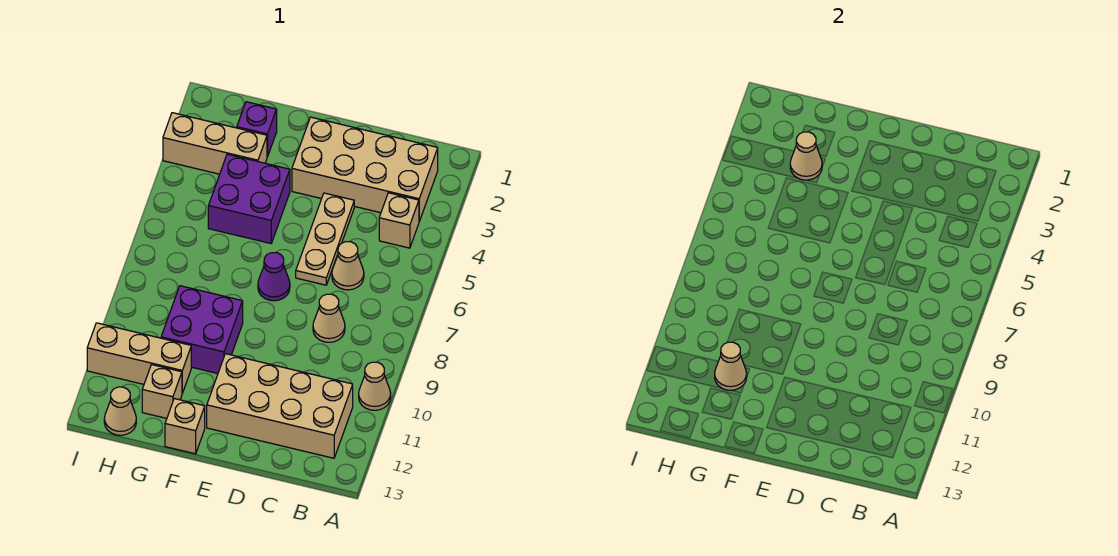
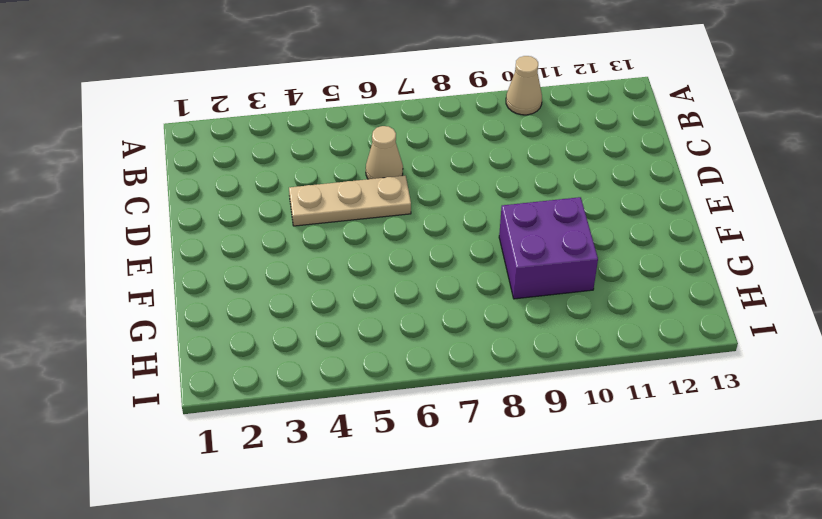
none -> tan brick B2:E3 level 1
none -> tan brick B4 level 1
none -> tan brick B11:E12 level 1

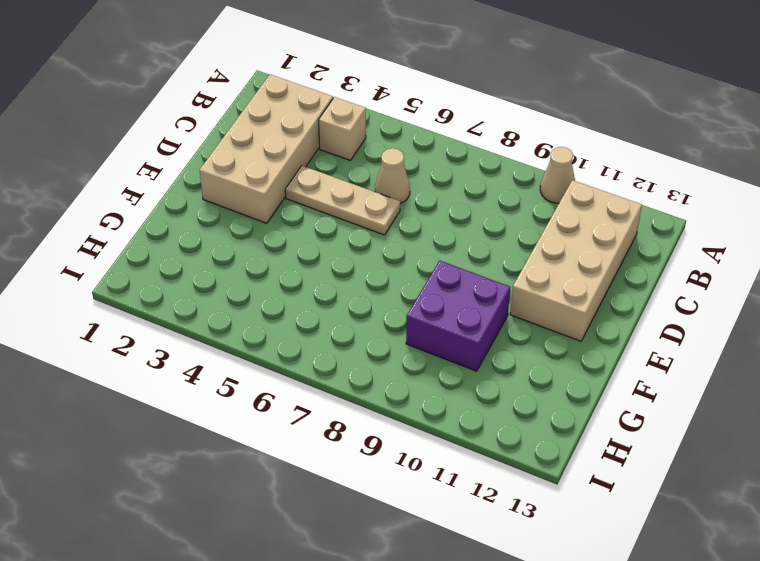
none -> tan cone C8 level 1
none -> purple cone E7 level 1
none -> purple brick F4:G5 level 1

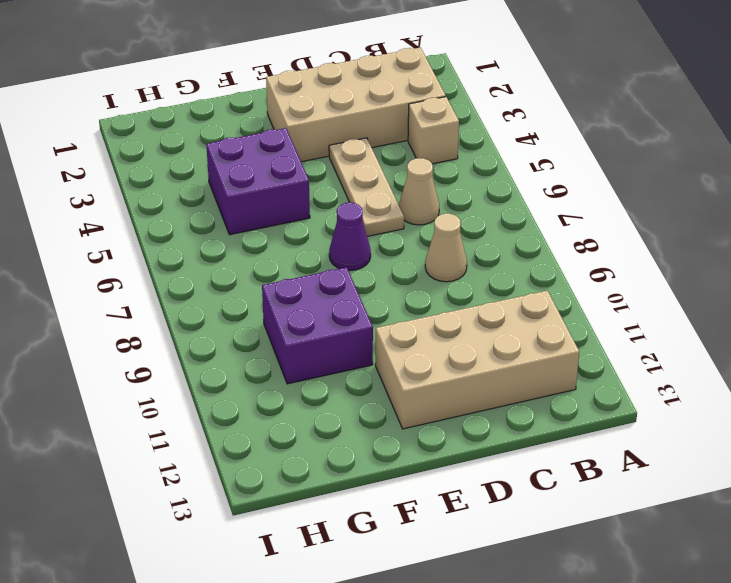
none -> tan cone A10 level 1
none -> tan brick F13 level 1
none -> purple brick G2 level 1

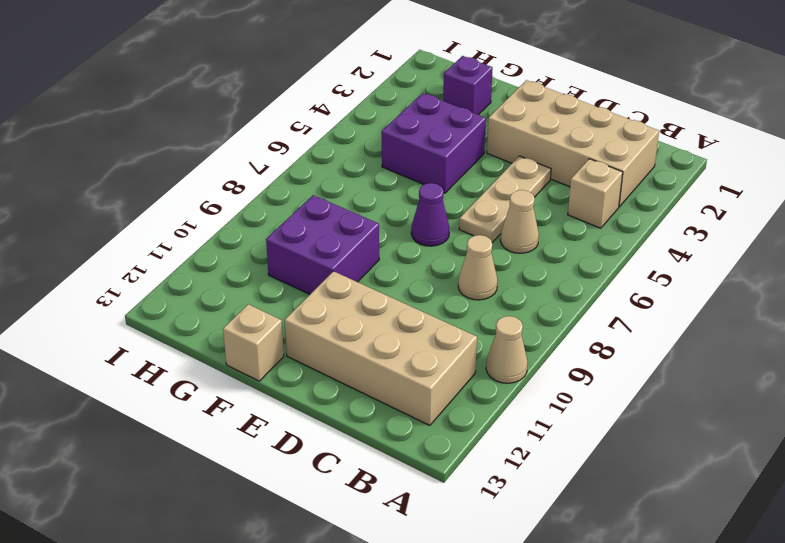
none -> tan brick G3:I3 level 1
none -> tan brick G11:I11 level 1
none -> tan brick G12 level 1

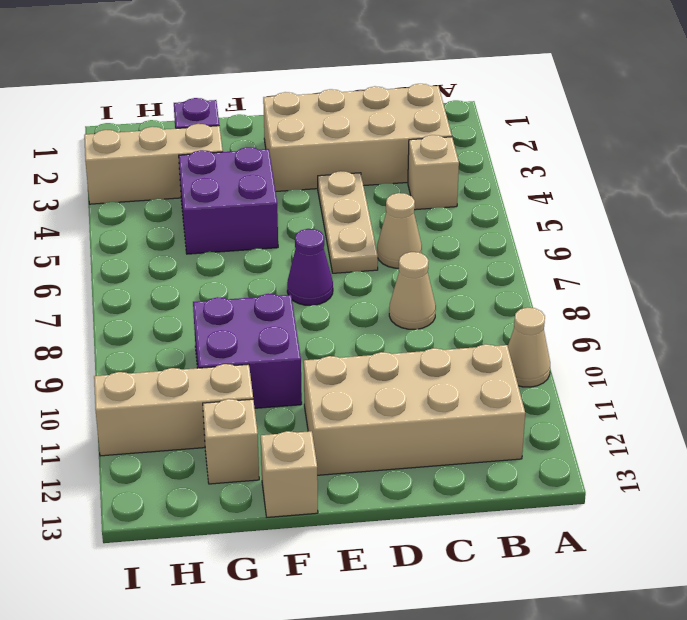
none -> tan cone H13 level 1
none -> tan cone G3 level 2
none -> tan cone G11 level 2

